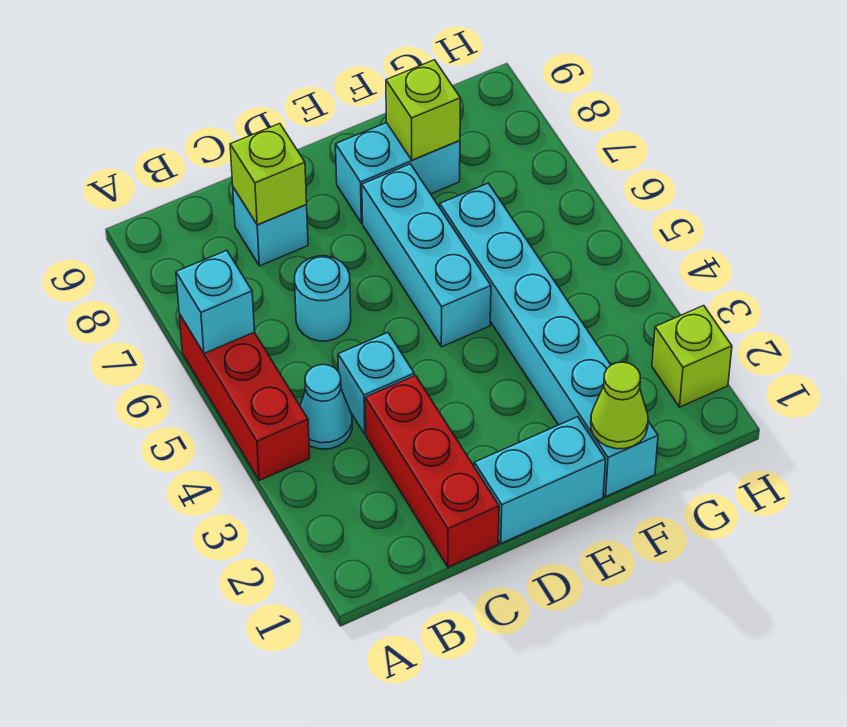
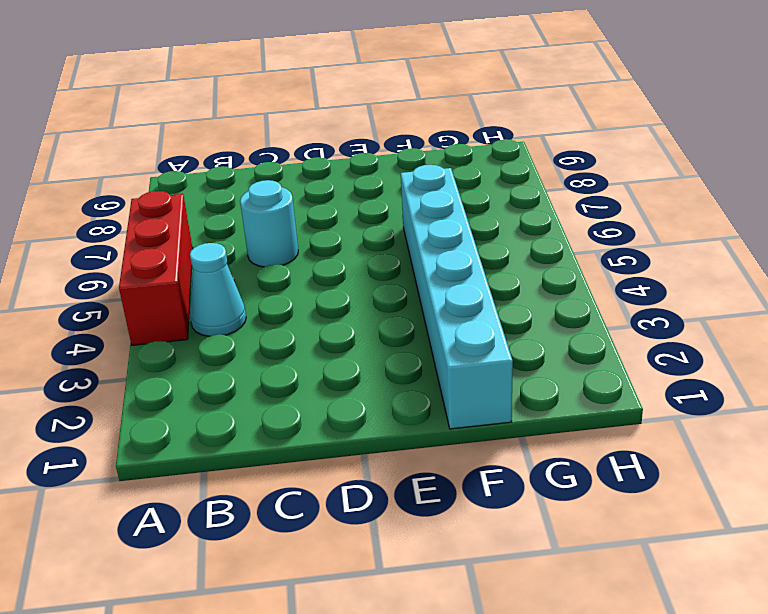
none -> red brick C1:C3 level 1
none -> cyan brick C4 level 1
none -> cyan brick C8 level 1

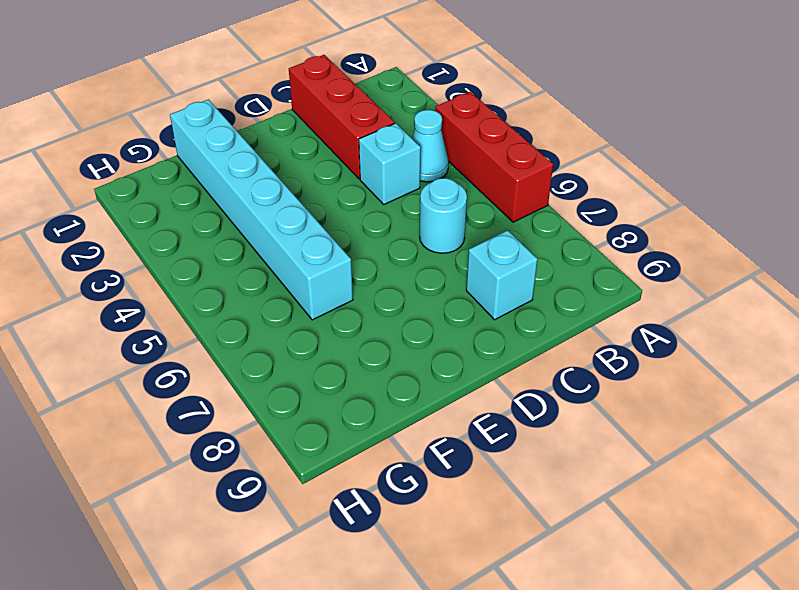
none -> cyan brick D1:E1 level 1
none -> cyan brick E5:E7 level 1
none -> cyan brick E8:F8 level 1

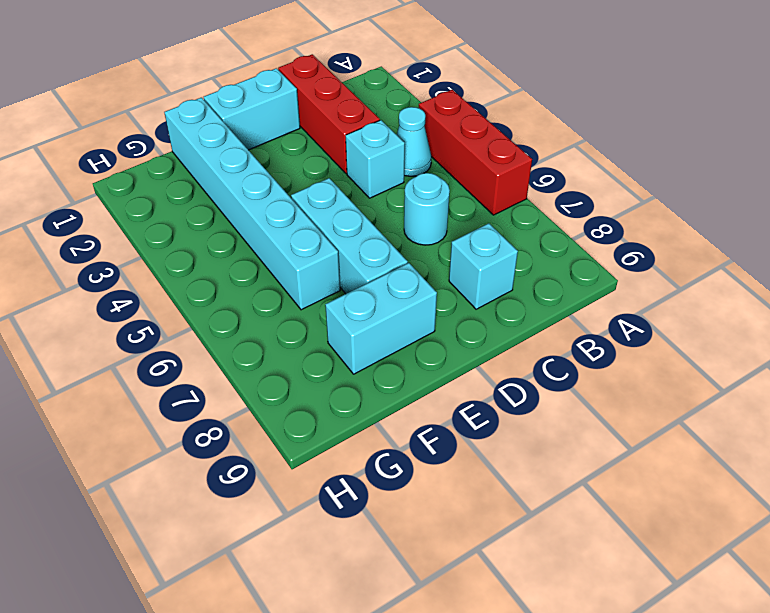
none -> lime brick H2 level 1
none -> cyan brick A6 level 2
none -> lime brick C8 level 2

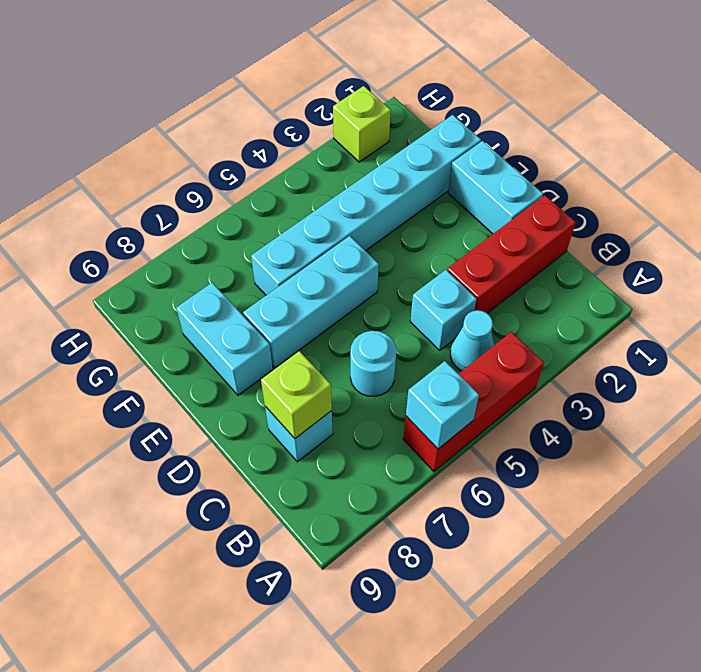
none -> lime cone F1 level 2
none -> lime brick F8 level 2

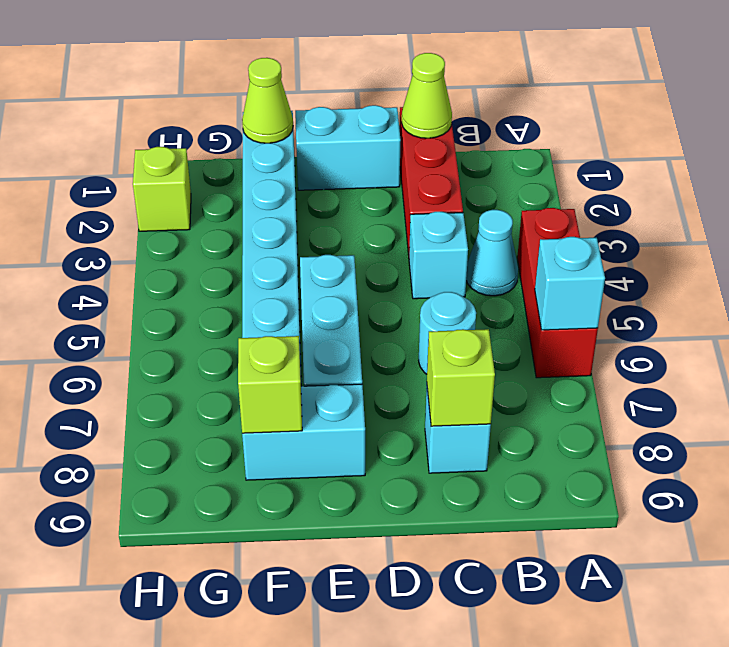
lime cone C1 level 2 -> none

